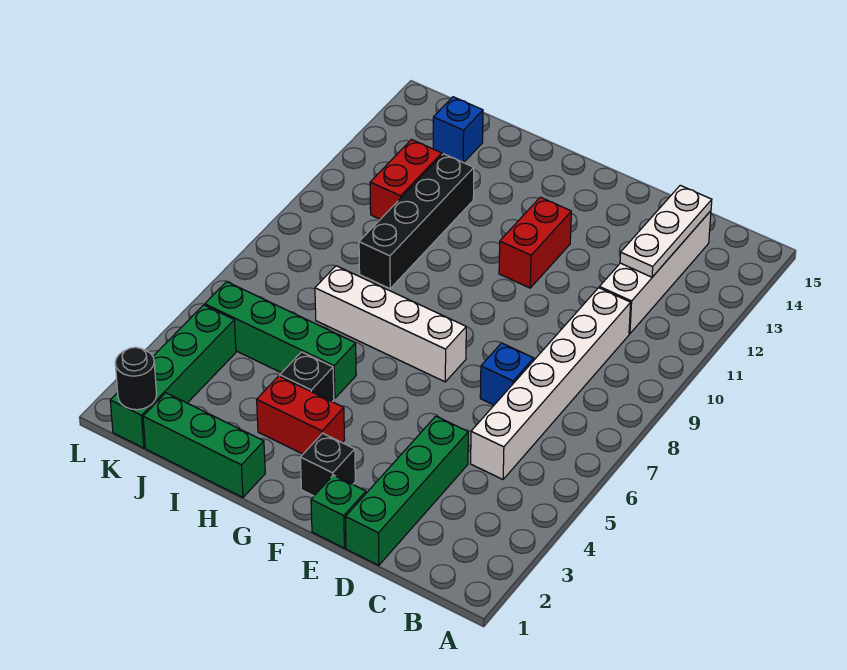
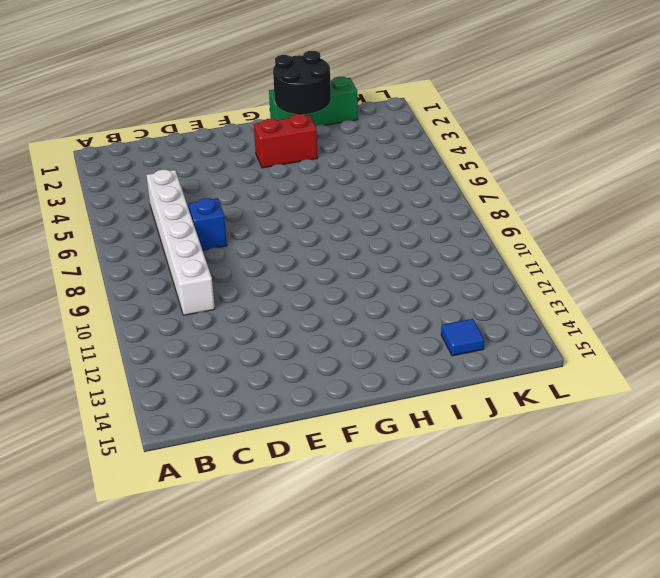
black round brick H1:I2 level 2 -> none
blue tile J14 level 1 -> blue brick J14 level 1
none -> white brick C11:C14 level 1
none -> green brick D1:D4 level 1
none -> green brick E1 level 1

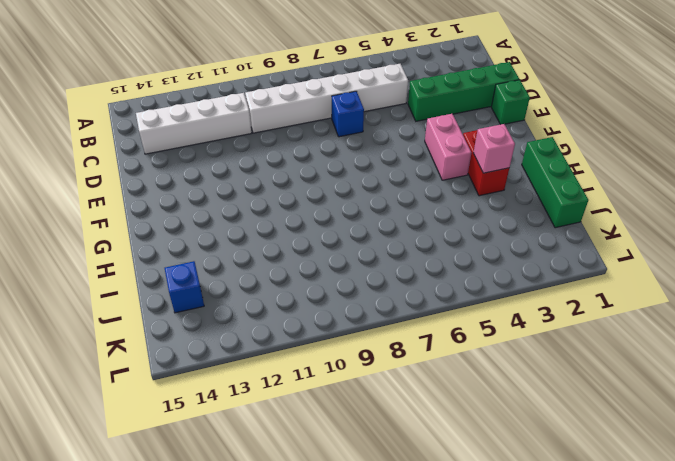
pink brick F4:G4 level 1 -> none
pink brick H3 level 2 -> none
none -> black brick F2 level 1
none -> white brick F7:I7 level 1
none -> red brick F11:F12 level 1

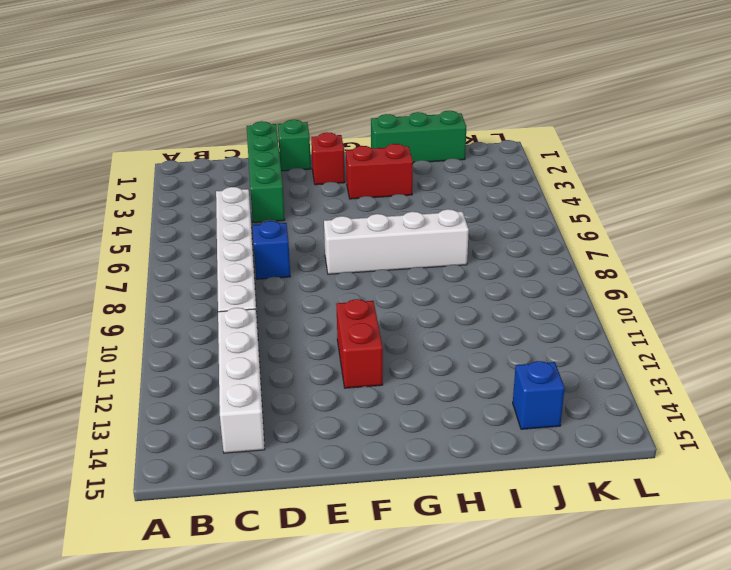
red brick F2 level 1 -> black brick F2 level 1
none -> black brick H4 level 1
none -> green brick H5:K5 level 1
none -> black brick I9:I12 level 1

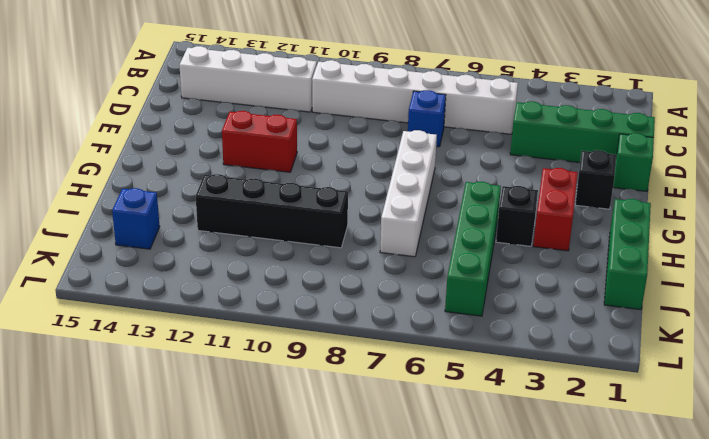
none -> red brick J11:J12 level 1
none -> green brick K1:K4 level 1
none -> white plate C12:C14 level 2

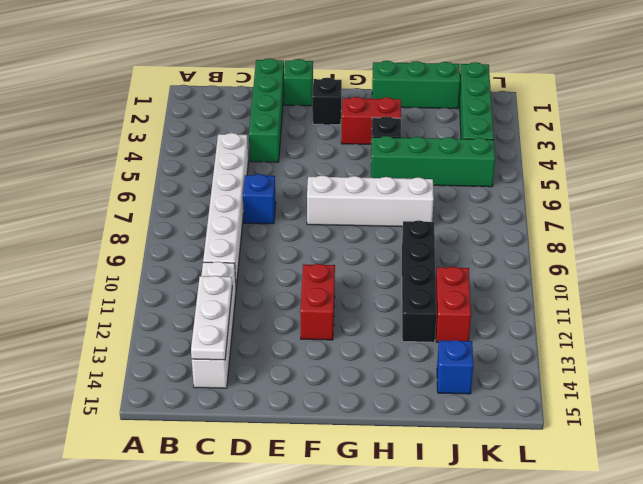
none -> black round brick K1 level 2

